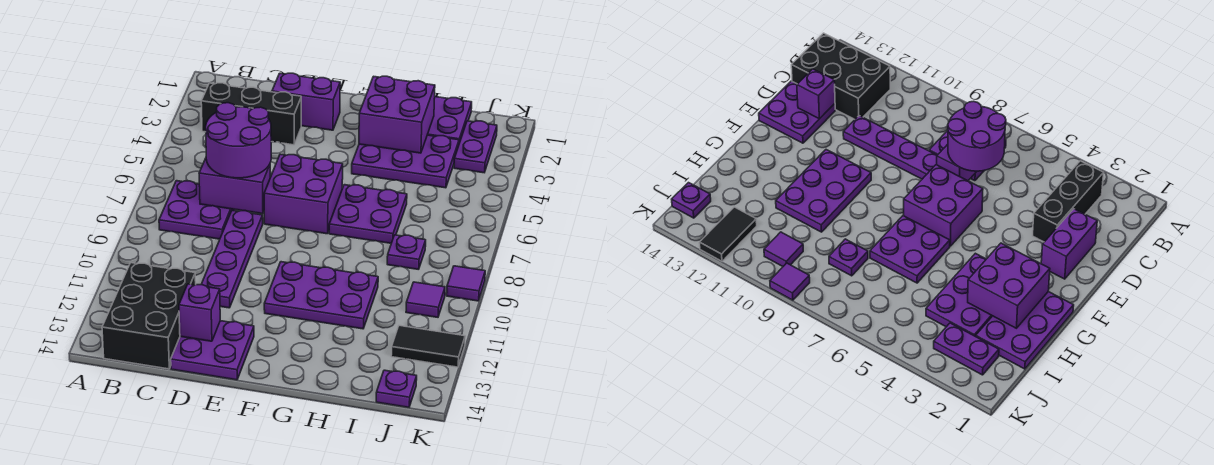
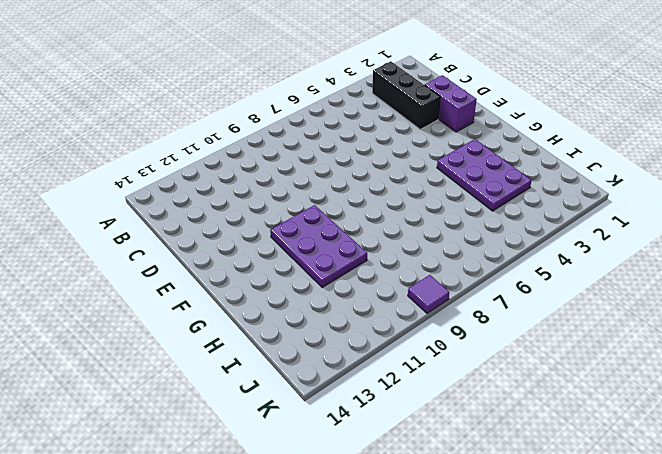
none -> purple plate B7:C8 level 1
none -> black brick B12:C14 level 1
none -> purple plate D8:D11 level 1

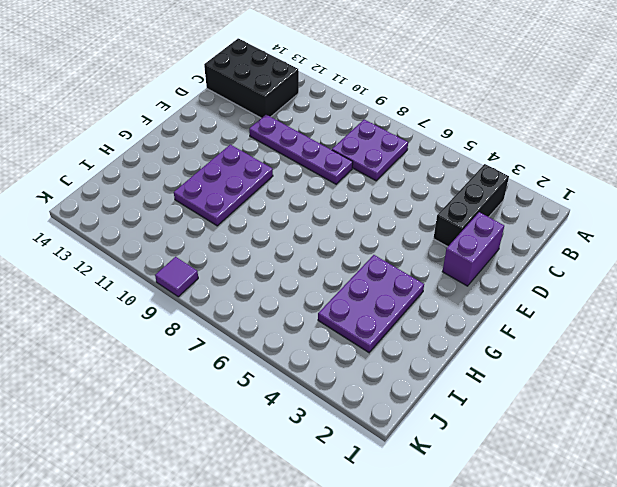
none -> purple plate D13:E14 level 1
none -> purple brick E6:F7 level 1
none -> purple plate G1:I2 level 1

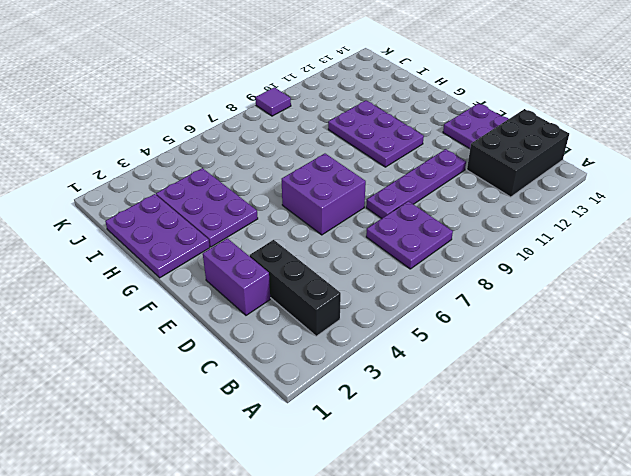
none -> purple plate G6:H7 level 1
none -> purple plate I8 level 1
none -> purple plate J2:J3 level 1

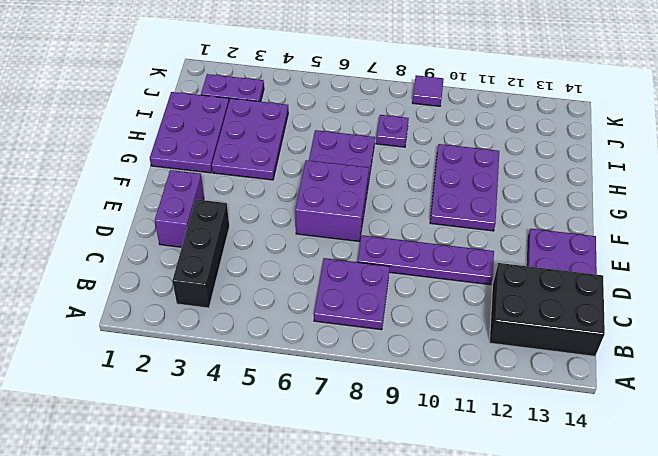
none -> purple tile J10 level 1
none -> black tile J12:K12 level 1
none -> purple plate J14 level 1

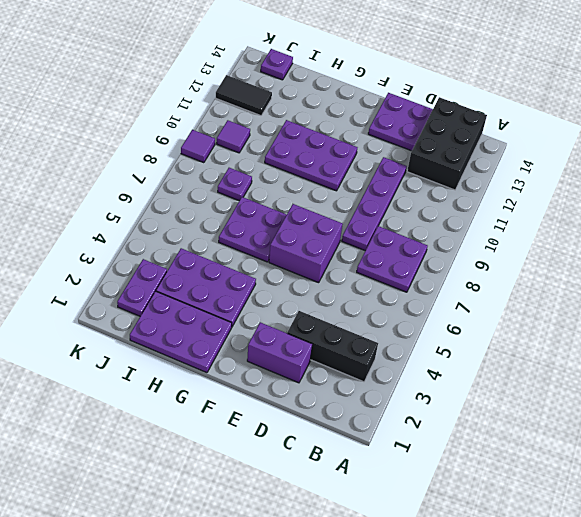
none -> purple brick C7:D7 level 2
none -> purple brick D13 level 2
none -> purple brick G2:H3 level 2

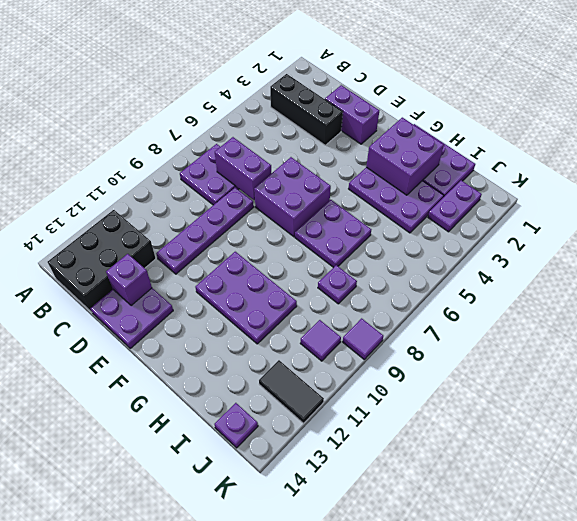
none -> purple round brick C6:D7 level 3

